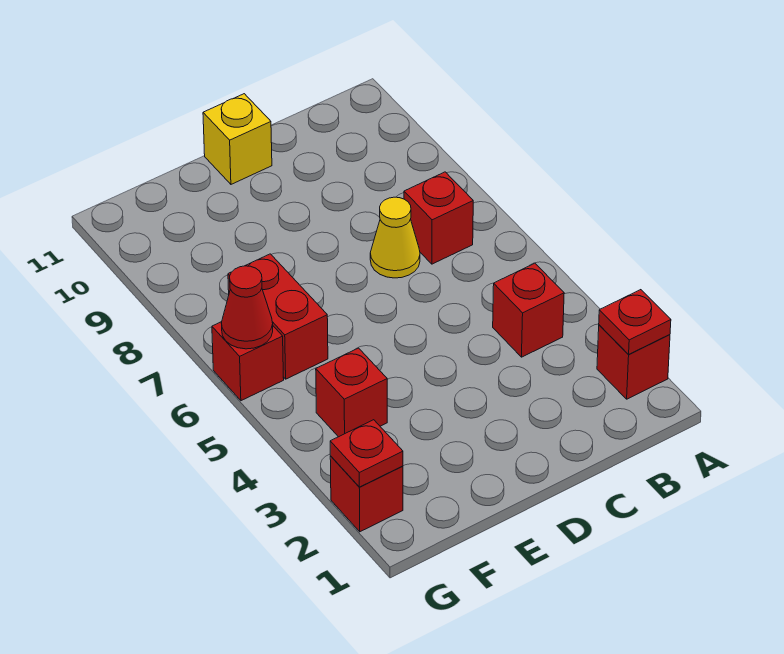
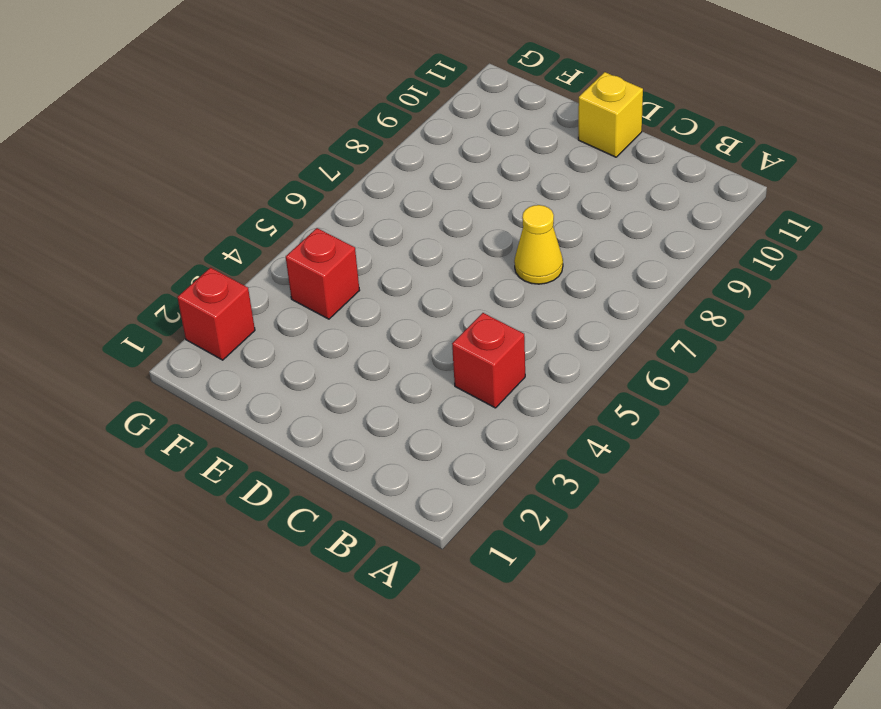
none -> red brick A2 level 1
none -> red brick B7 level 1
none -> red brick F6:F7 level 1

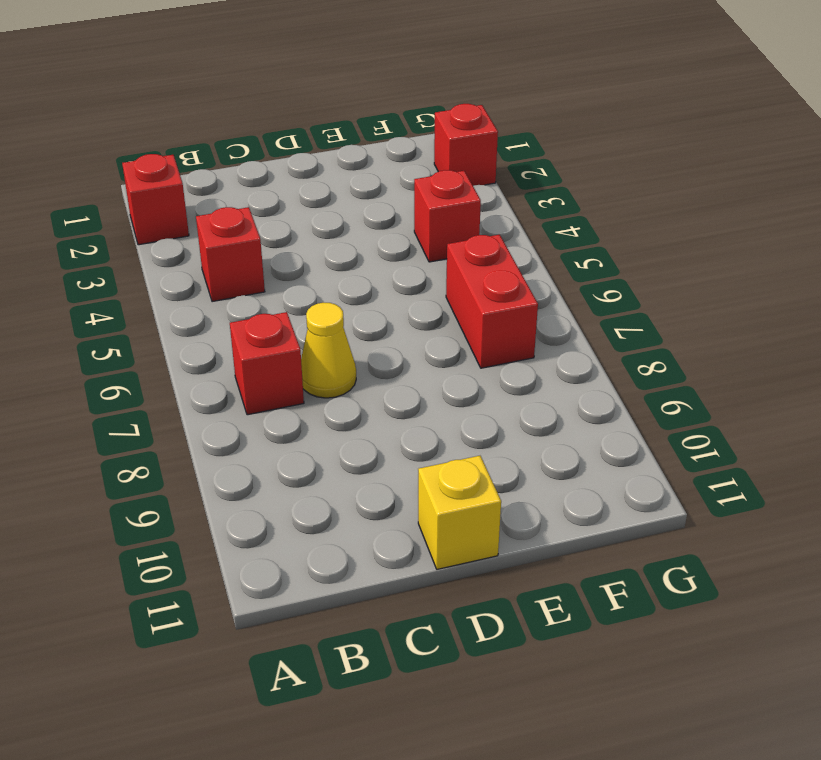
none -> red brick G6 level 1
none -> red plate A2 level 2
none -> red plate G2 level 2

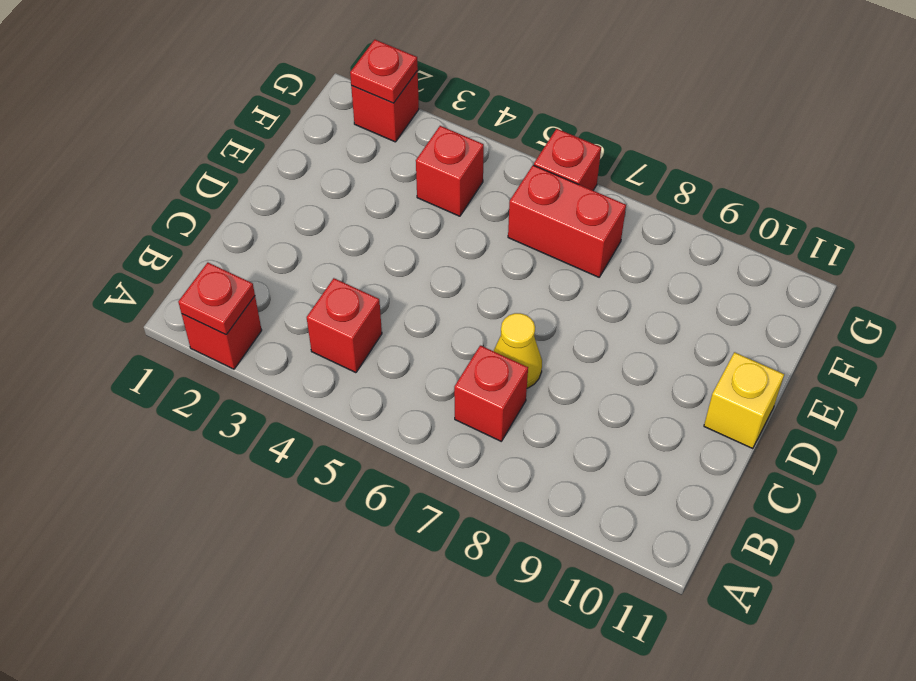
none -> red cone G6 level 2

